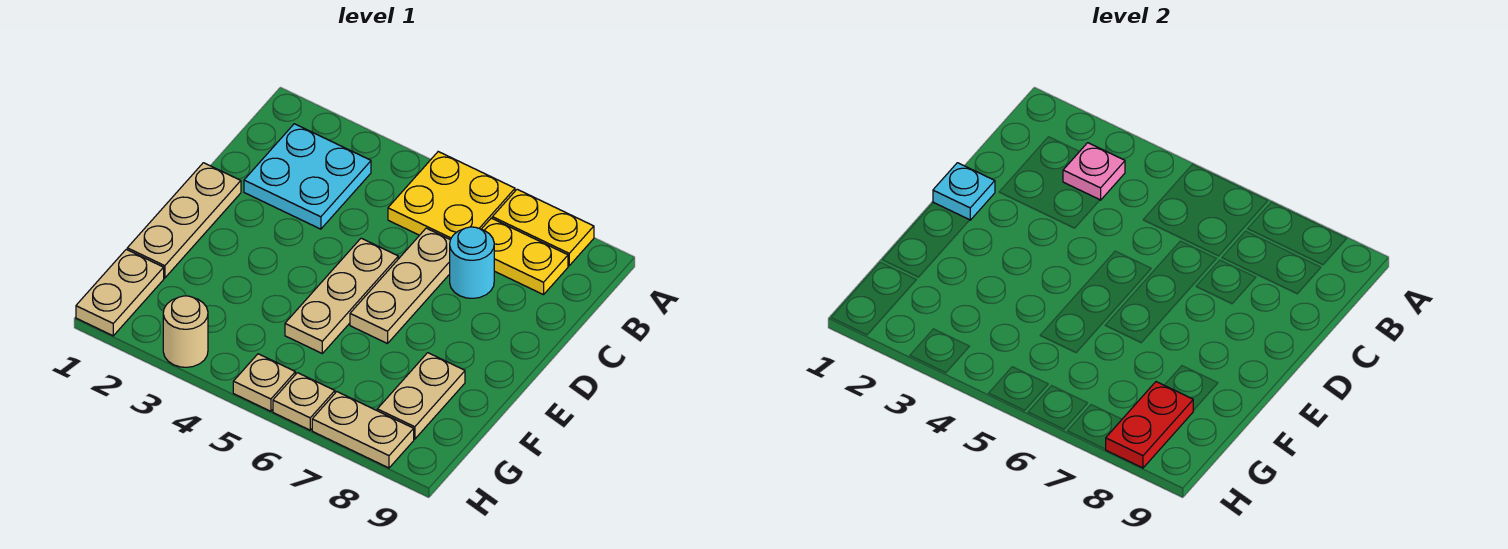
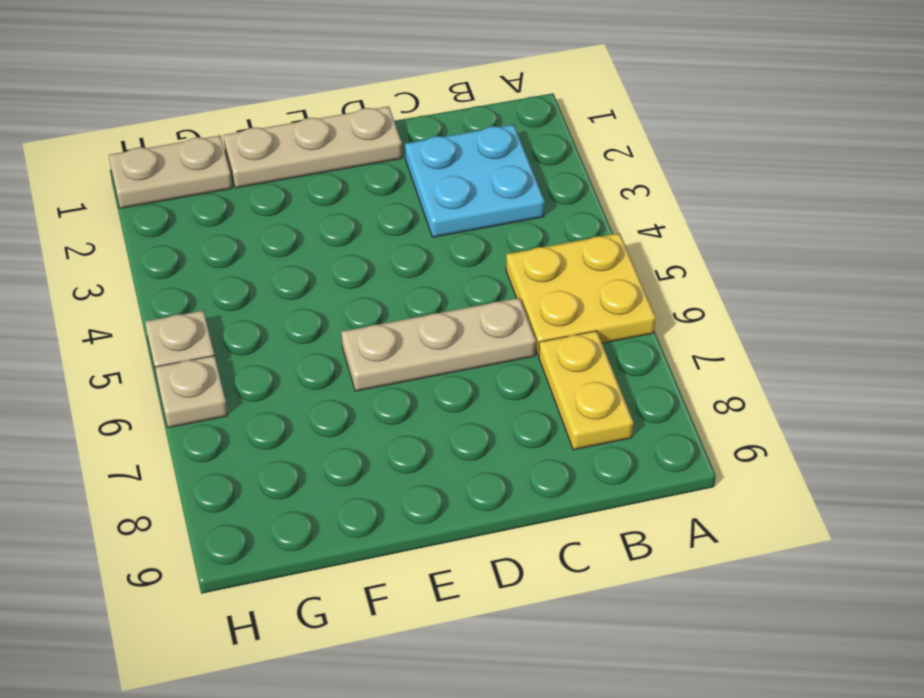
none -> yellow plate A7:A8 level 1
none -> cyan round brick C7 level 1
none -> tan plate D5:F5 level 1

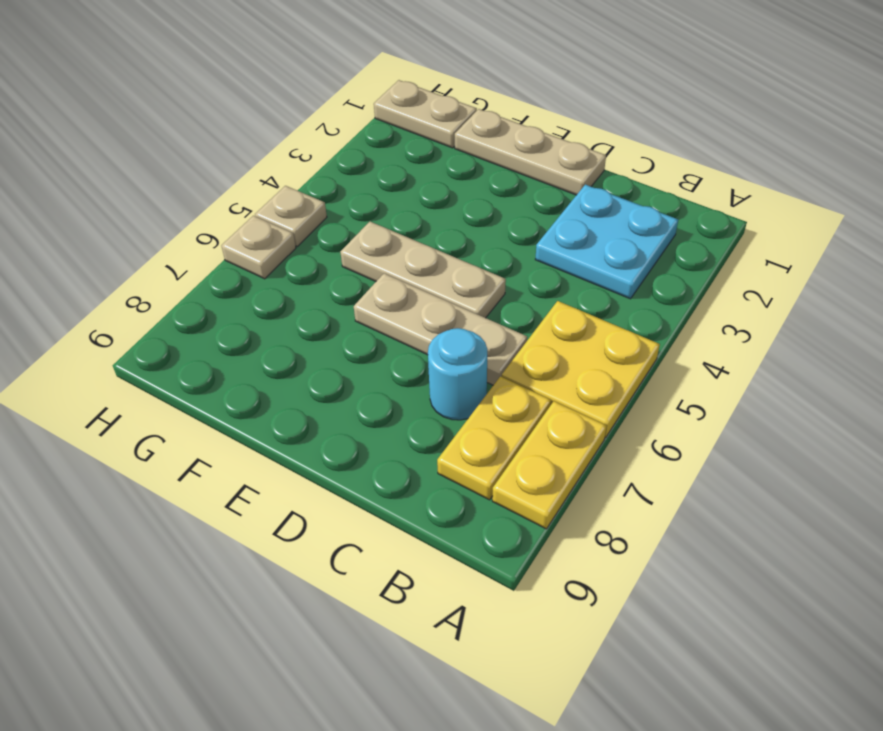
none -> tan plate F8:G8 level 1
none -> tan round brick H3 level 1
none -> tan plate H7:H8 level 1

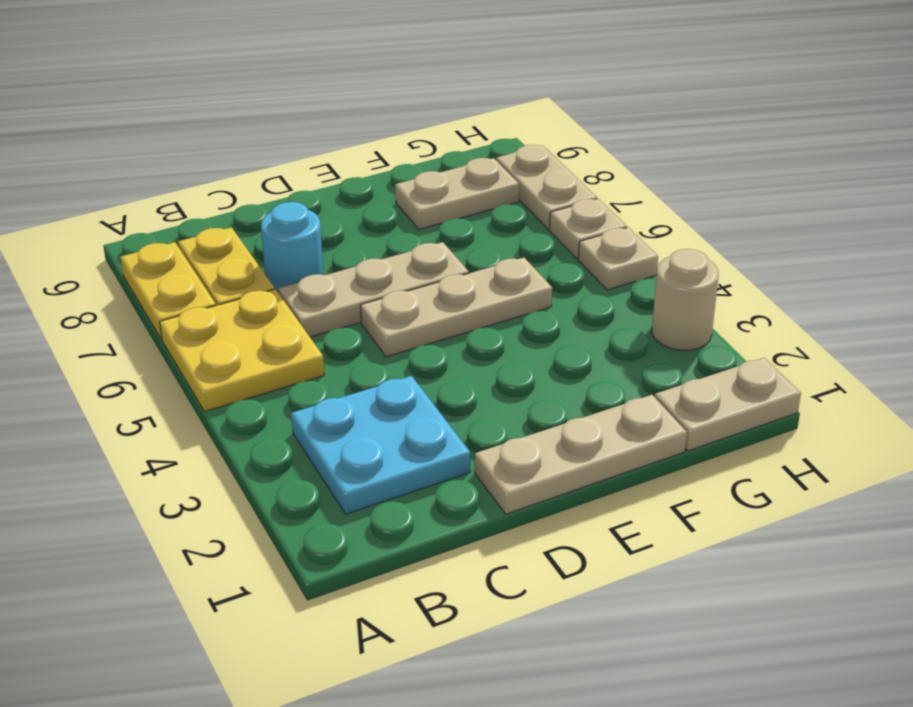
none -> pink plate B3 level 2
none -> cyan plate D1 level 2
none -> red plate G8:H8 level 2

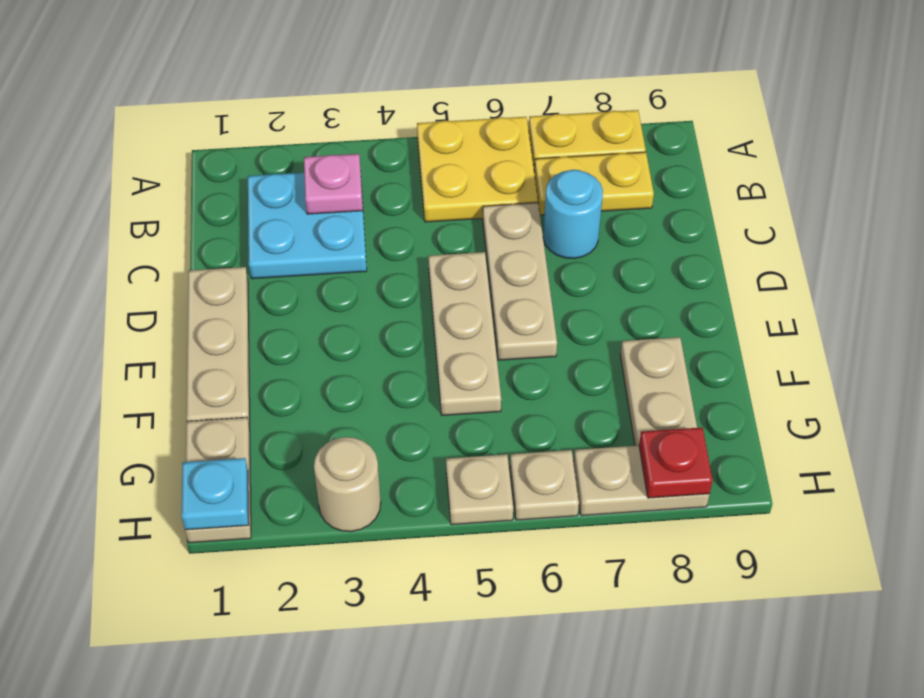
cyan plate H1 level 2 -> cyan plate D1 level 2
red plate H8 level 2 -> red plate G8:H8 level 2

